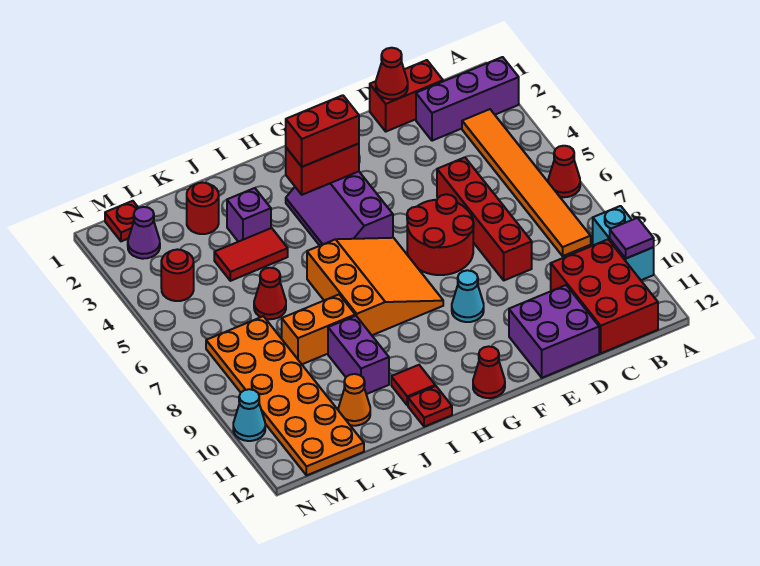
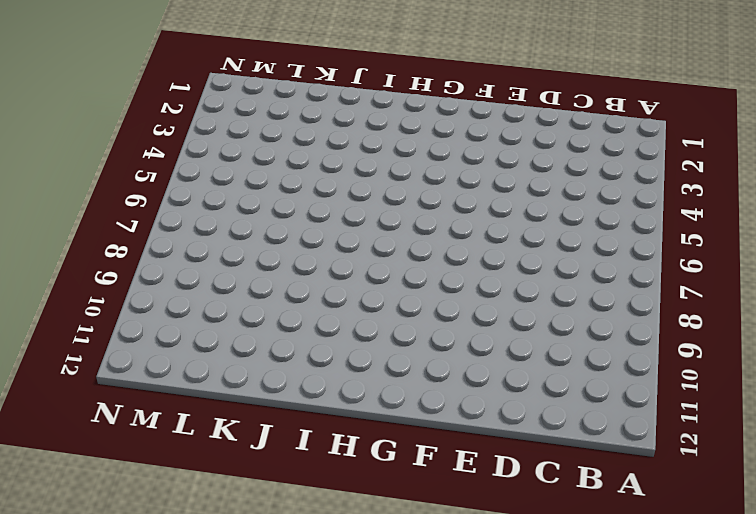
none -> purple brick A2:C2 level 1
none -> red cone A6 level 1
none -> cyan brick A9:A10 level 1
none -> orange tile B3:B8 level 1

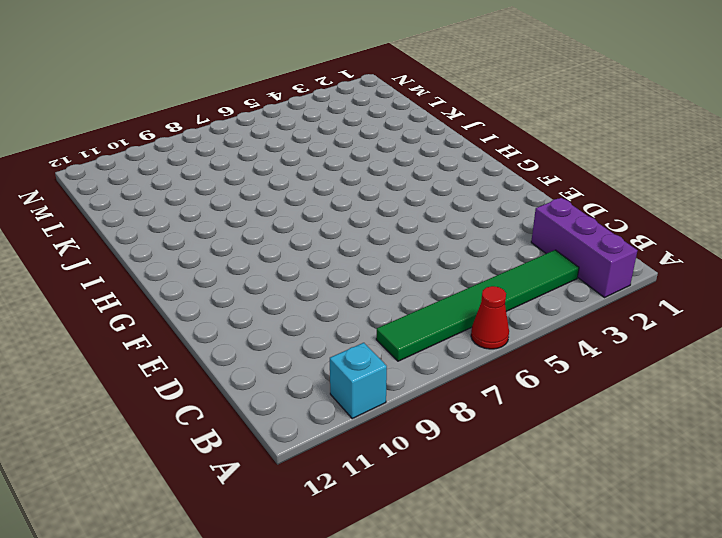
cyan brick A10 level 1 -> cyan brick A9:A10 level 1
green tile B3:B8 level 1 -> orange tile B3:B8 level 1
none -> red brick B10:C12 level 1
none -> red brick C1:D1 level 1
none -> red brick D5:D8 level 1
none -> purple brick D11:E12 level 1

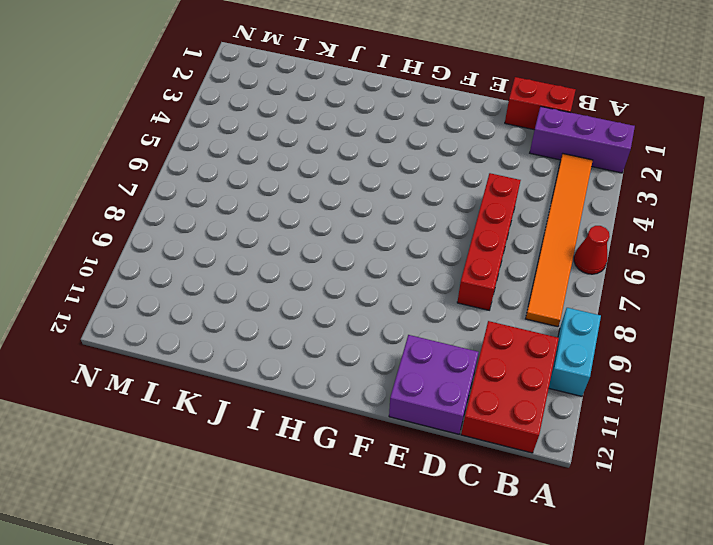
none -> red round brick E6:F7 level 1
none -> cyan cone F9 level 1
none -> purple slope G3:H5 level 1 top G
none -> orange slope G6:I8 level 1 top I

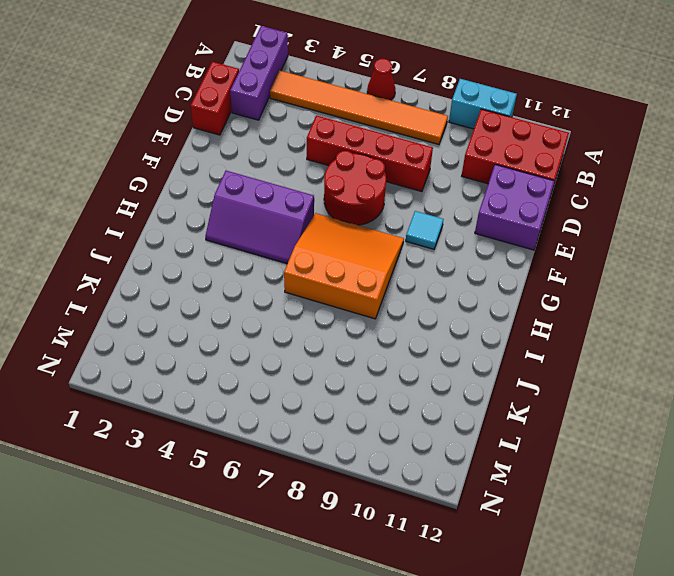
cyan tile F9 level 1 -> cyan cone F9 level 1
none -> red cone G12 level 1
none -> red tile I11 level 1
none -> red plate I12 level 1
none -> purple brick J3 level 1

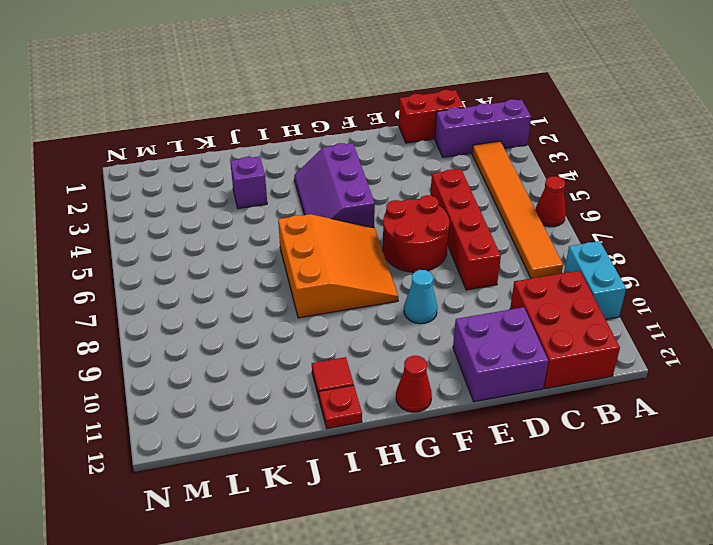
none -> red tile J4:K4 level 1
none -> orange brick J8:K8 level 1
none -> purple brick J9:J10 level 1
none -> red round brick K2 level 1

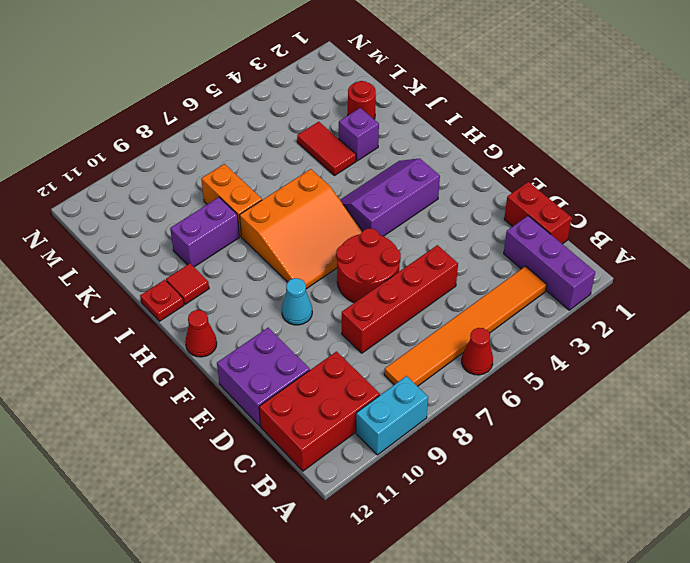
none -> red cone K6 level 1
none -> orange cone K11 level 1
none -> orange plate L7:M12 level 1
none -> red plate M1 level 1

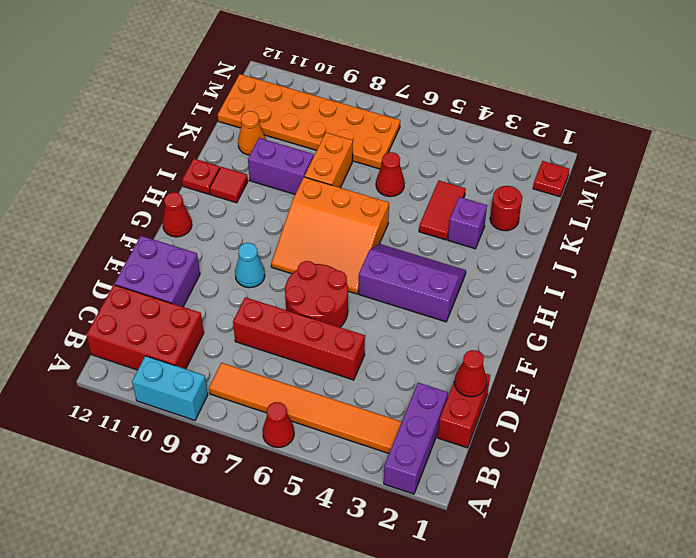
none -> purple cone M2 level 1
none -> red round brick M4 level 1
none -> cyan cone N10 level 1
none -> purple tile A10 level 2

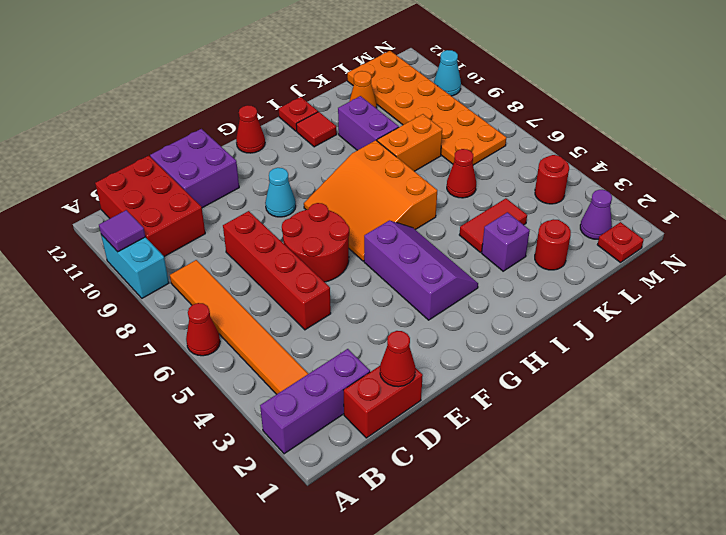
none -> red brick G3:H3 level 2
none -> red brick G3:H3 level 3

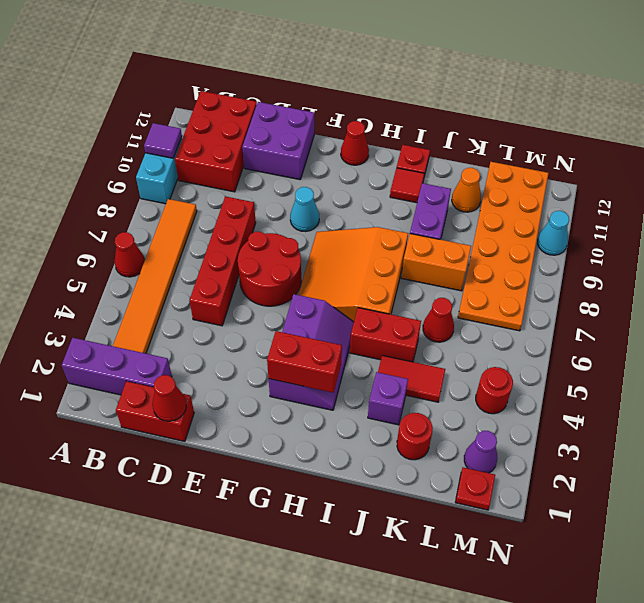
red brick I5:J5 level 1 -> red brick G3:H3 level 3

